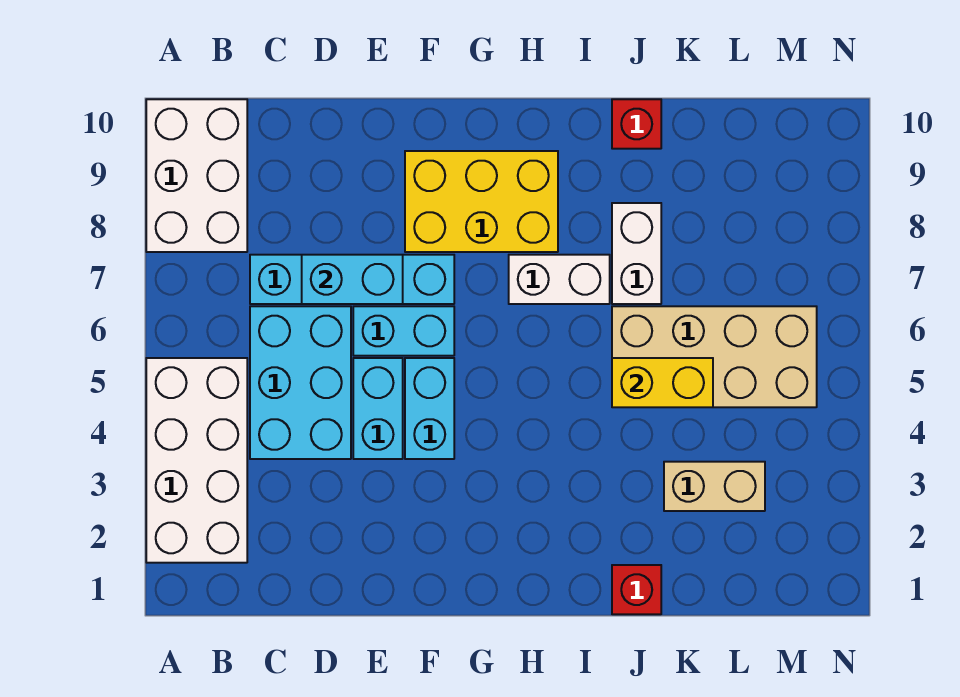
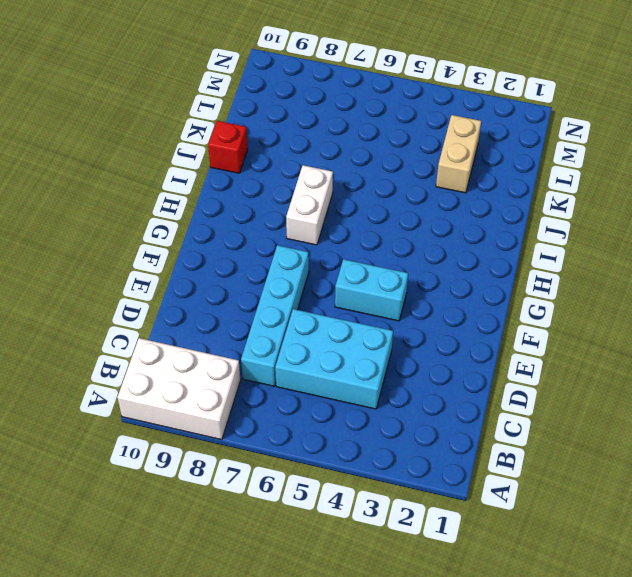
none -> white brick A2:B5 level 1
none -> cyan brick E4:E5 level 1
none -> cyan brick E6:F6 level 1

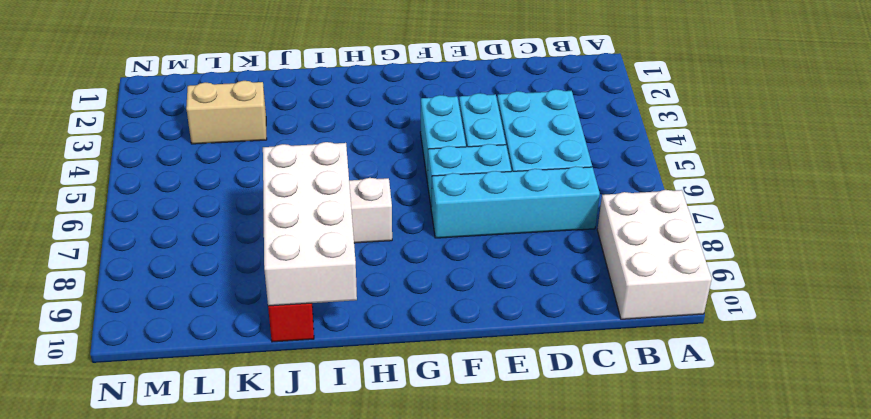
white brick I7:J10 level 2 -> white brick A2:B5 level 1
none -> yellow brick F8:H9 level 1
none -> red brick J1 level 1
none -> tan brick J5:M6 level 1

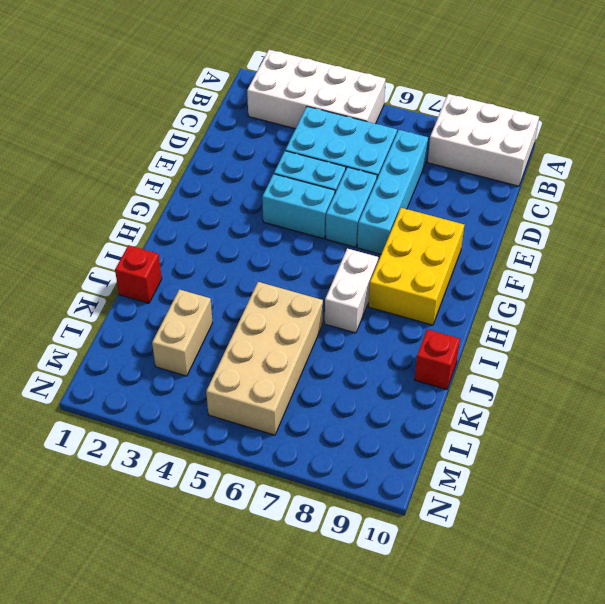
none -> white brick J7:J8 level 1
none -> cyan brick D7:E7 level 2
none -> yellow brick J5:K5 level 2

